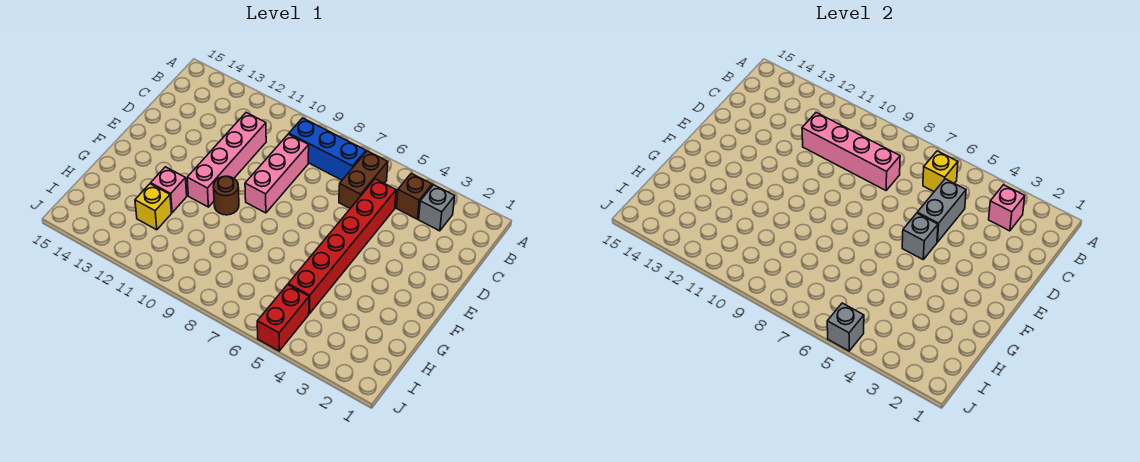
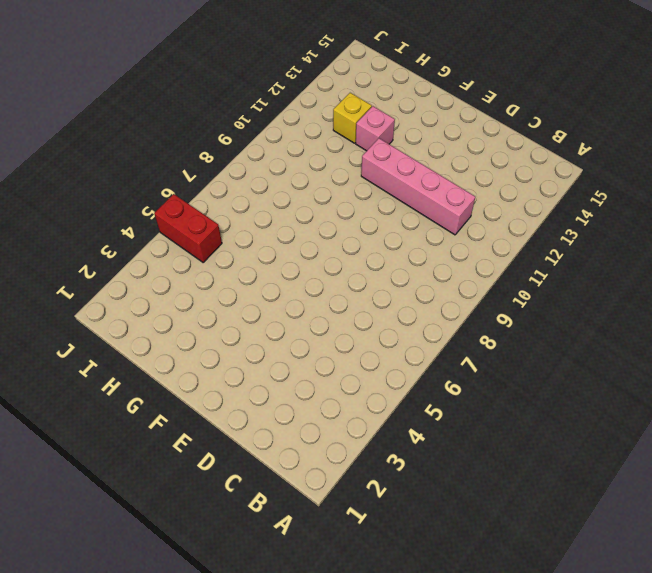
none -> grey brick B3 level 1
none -> brown brick B4 level 1
none -> brown brick B6:C6 level 1

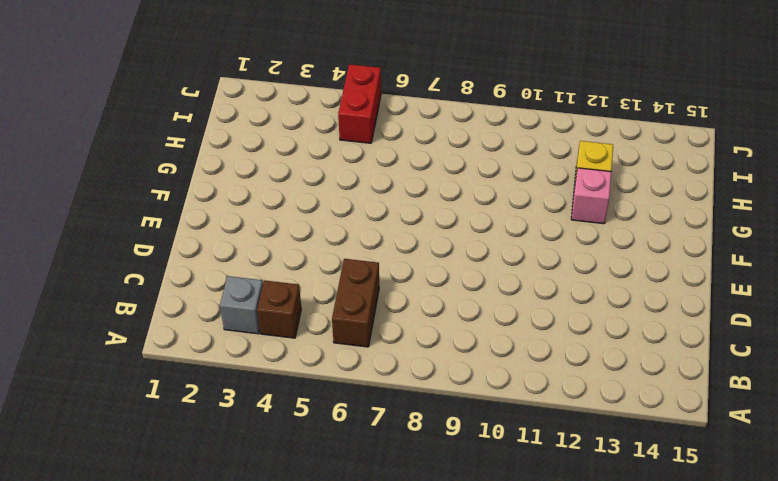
none -> blue brick B7:B9 level 1
none -> red brick C5:H5 level 1
none -> pink brick C9:E9 level 1

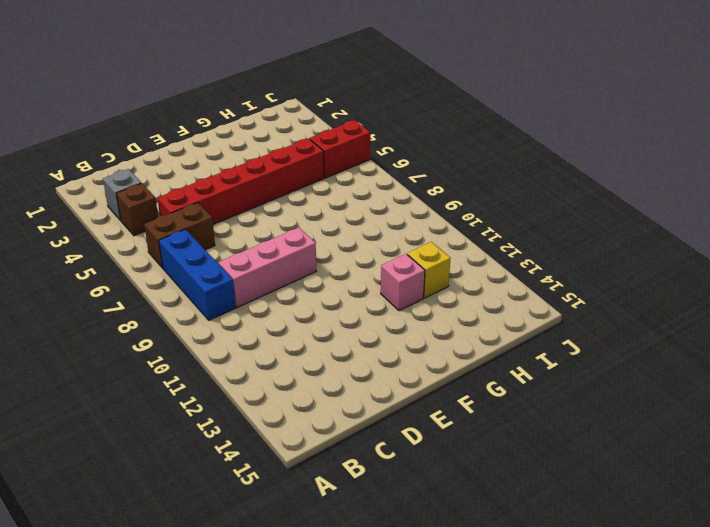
none -> pink brick C11:F11 level 1
none -> brown round brick F10 level 1
none -> pink brick B3 level 2

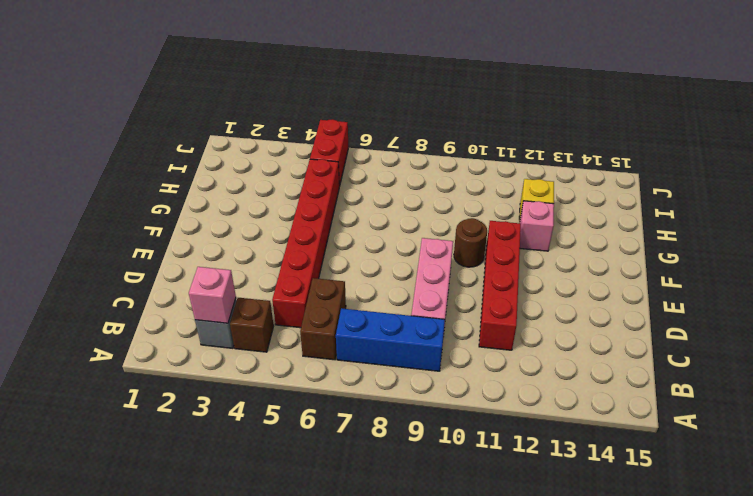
red brick C11:F11 level 1 -> pink brick C11:F11 level 1
none -> yellow brick B6 level 2
none -> grey brick C5:D5 level 2
none -> pink brick C8:C11 level 2

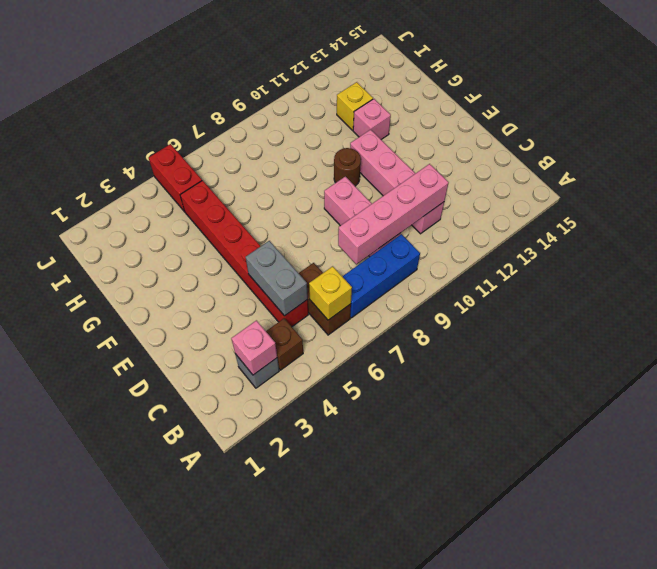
none -> grey brick E5 level 2
none -> grey brick J5 level 2

